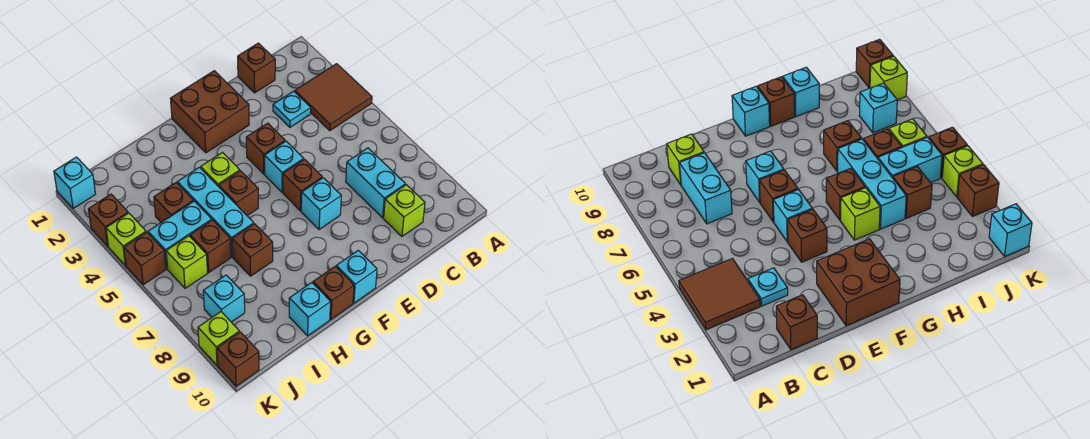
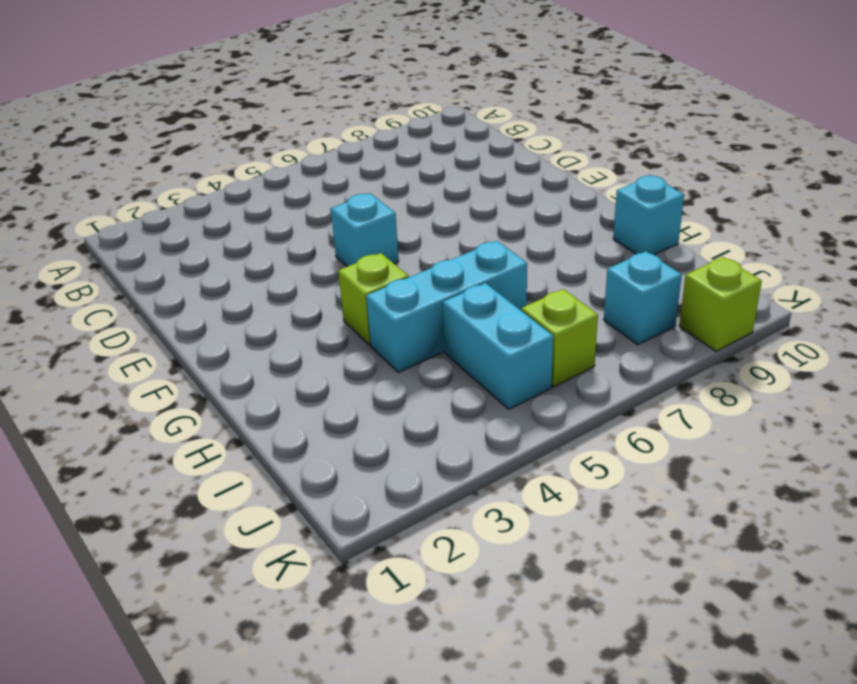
none -> brown tile A3:B4 level 1
none -> brown brick C1 level 1
none -> cyan plate C3 level 1

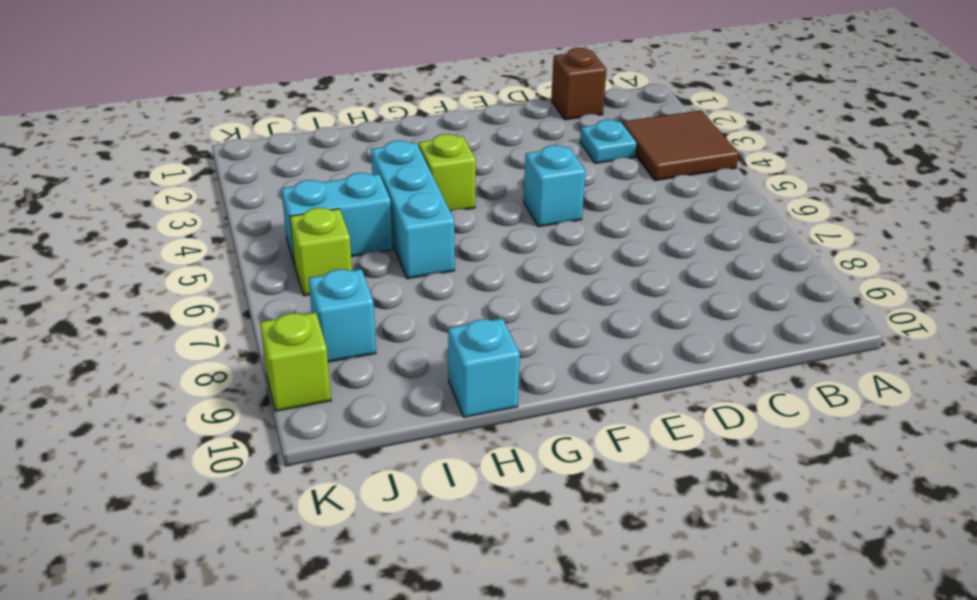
none -> cyan brick C7:C8 level 1
none -> lime brick C9 level 1
none -> brown brick E1:F2 level 1

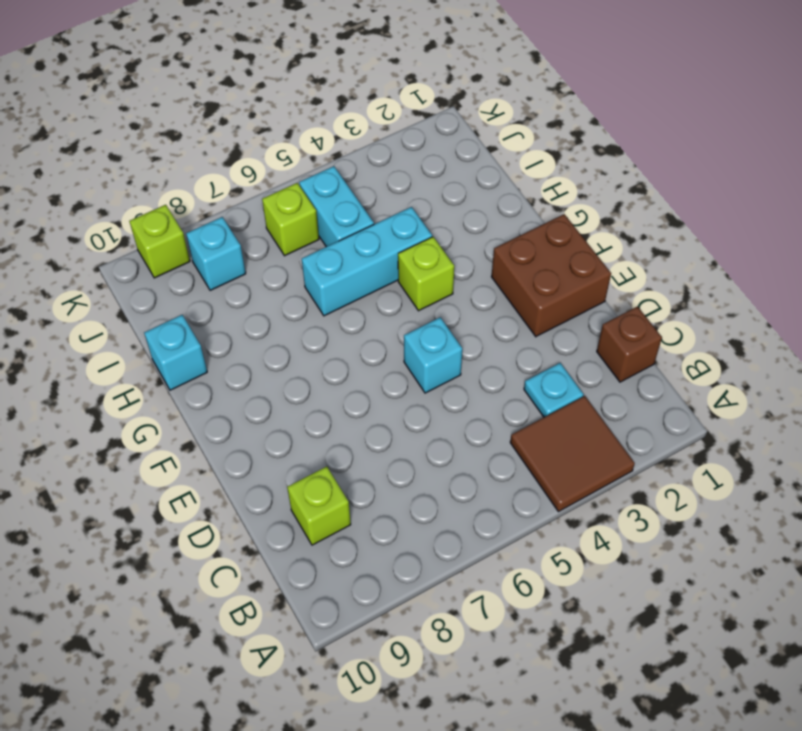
none -> cyan brick C7:C8 level 1
none -> brown brick E4 level 1
none -> brown brick E6 level 1

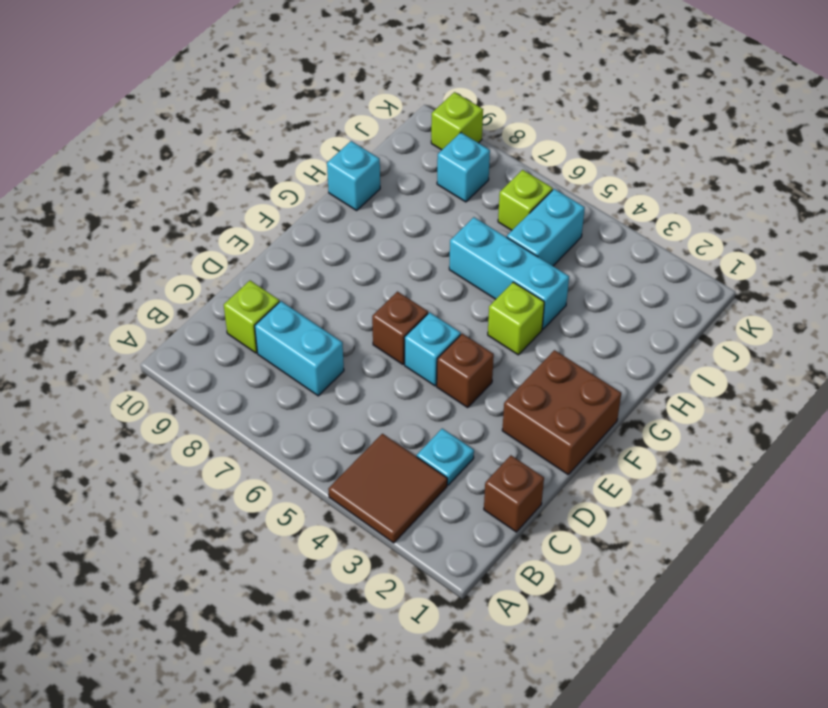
none -> cyan brick E7 level 1
none -> cyan brick F10 level 1
none -> brown brick G5 level 1

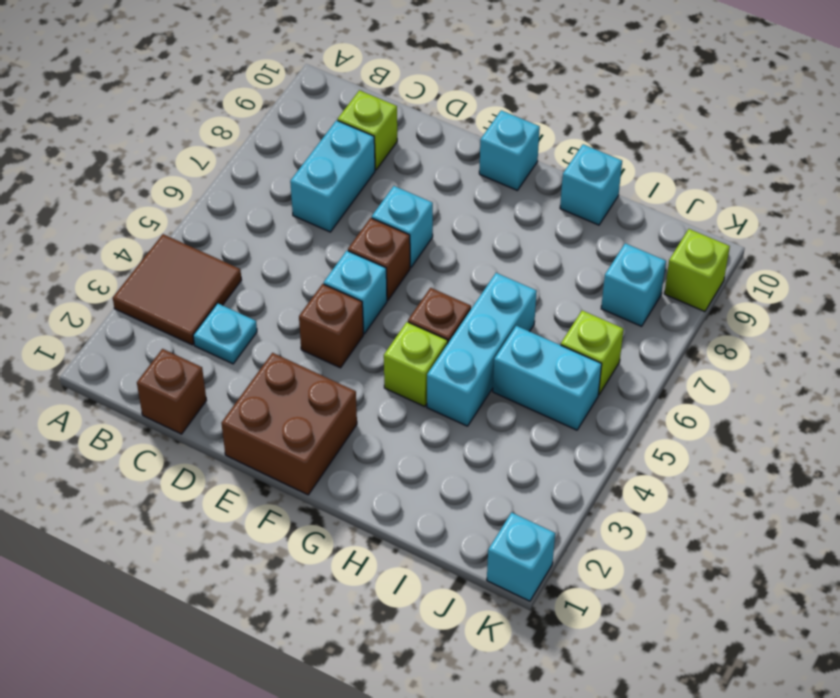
none -> brown brick G10 level 1
none -> brown brick H7 level 1
none -> brown brick I4 level 1

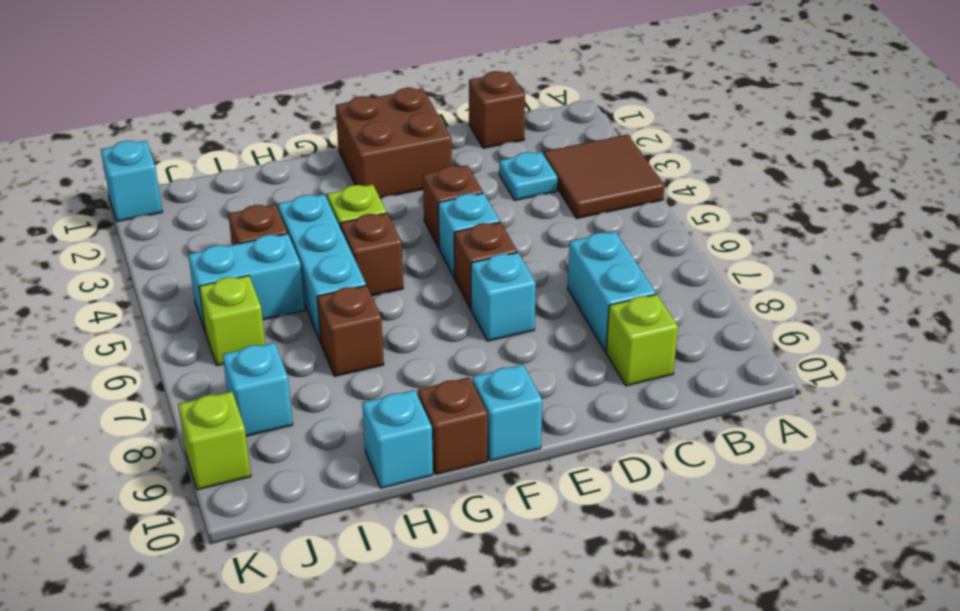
none -> brown brick I6 level 1
none -> brown brick K3 level 1
none -> lime brick K4 level 1

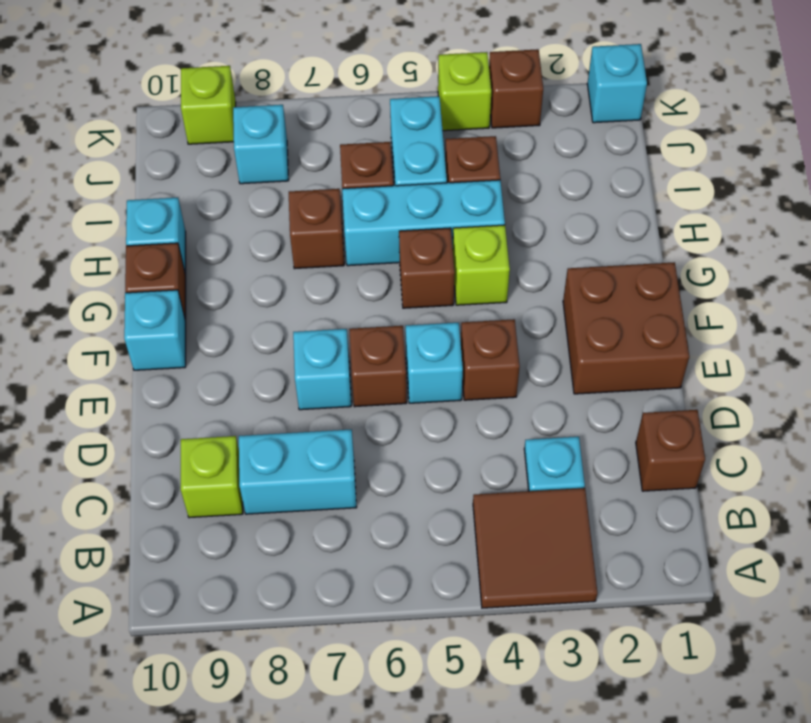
none -> lime brick J6 level 1
none -> brown brick K5 level 1
none -> brown brick K10 level 1

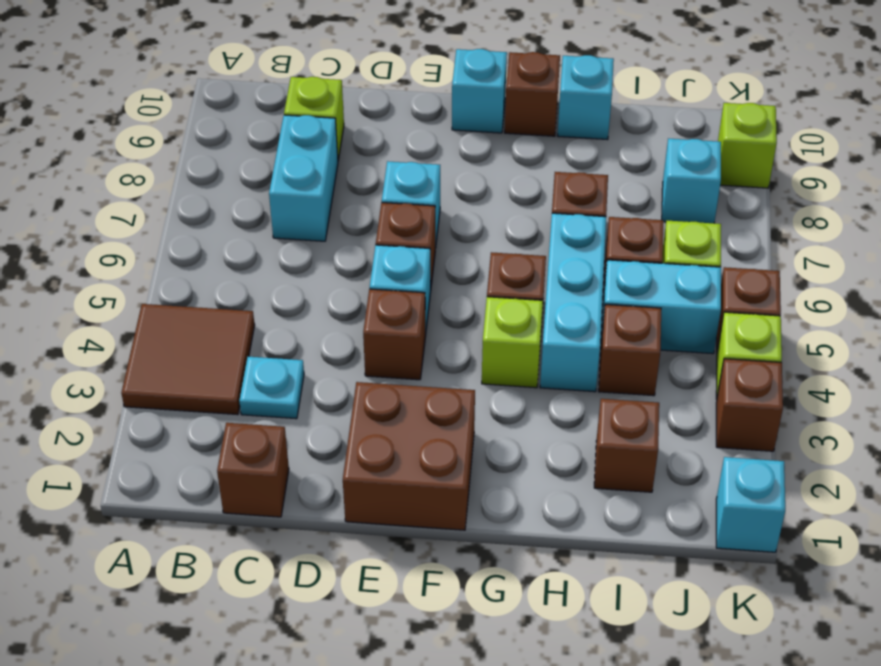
brown brick I2 level 1 -> brown brick K10 level 1

